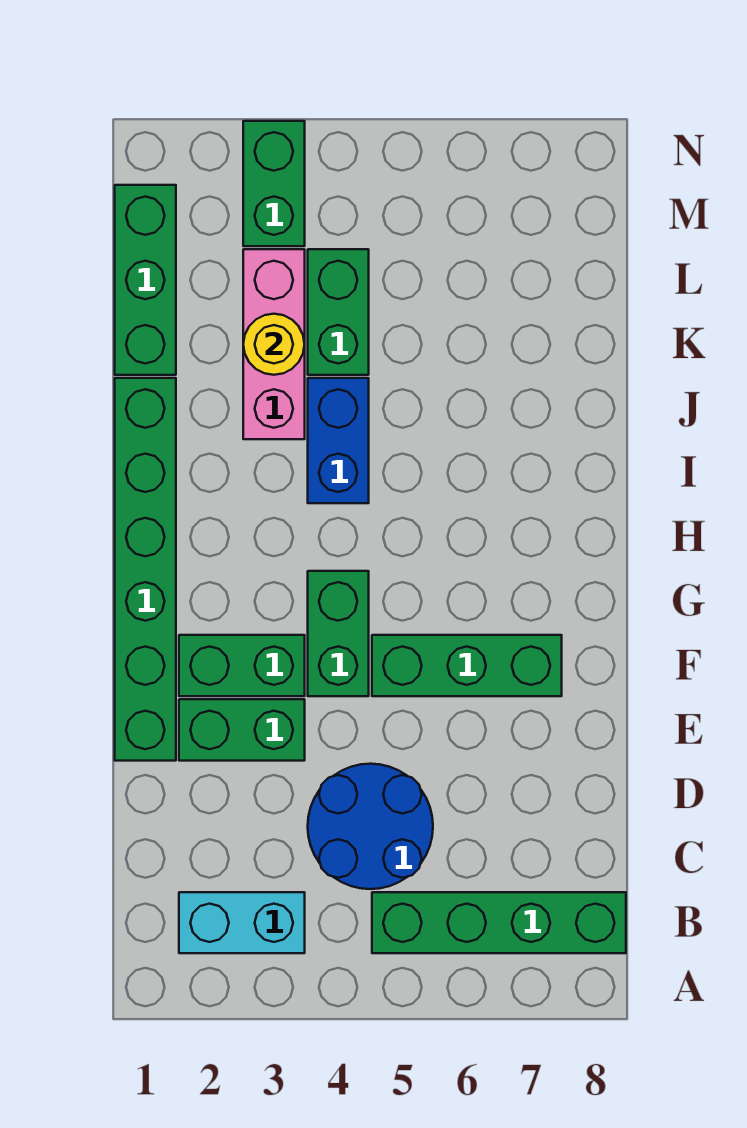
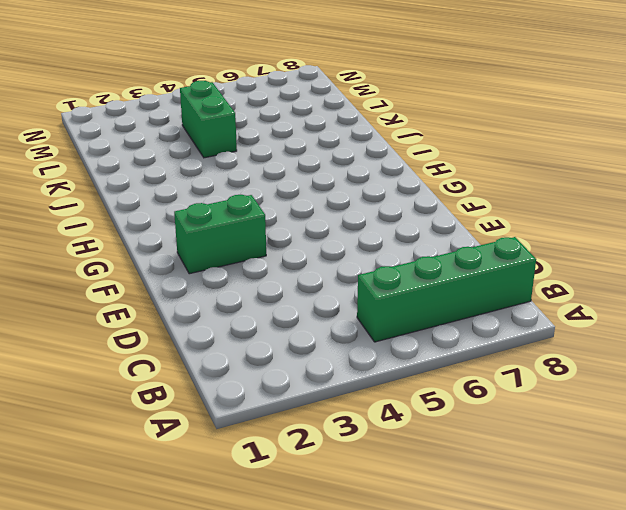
none -> cyan brick B2:B3 level 1
none -> blue round brick C4:D5 level 1
none -> green brick E1:J1 level 1

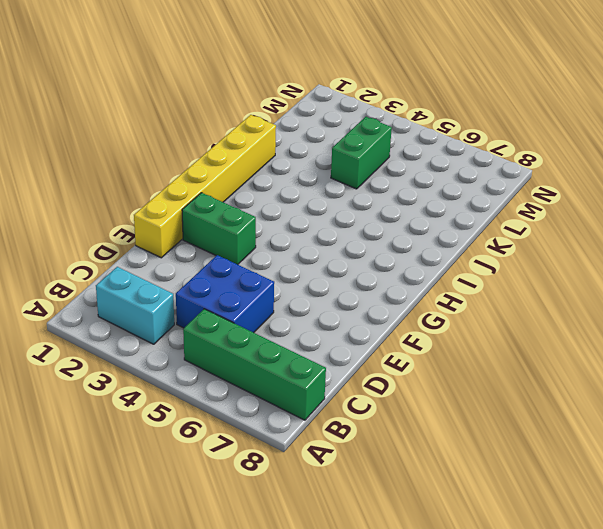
blue brick C4:D5 level 1 -> blue round brick C4:D5 level 1
yellow brick E1:J1 level 1 -> green brick E1:J1 level 1
none -> green brick E2:E3 level 1
none -> green brick F4:G4 level 1
none -> green brick F5:F7 level 1

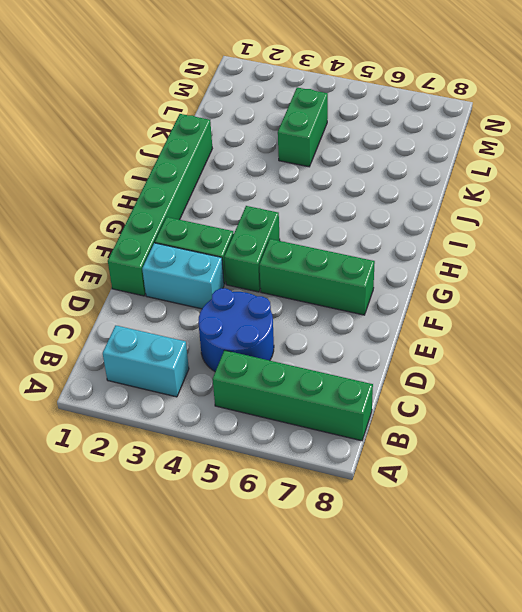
cyan brick E2:E3 level 1 -> green brick E2:E3 level 1
none -> blue brick I4:J4 level 1
none -> pink brick J3:L3 level 1
none -> green brick K1:M1 level 1

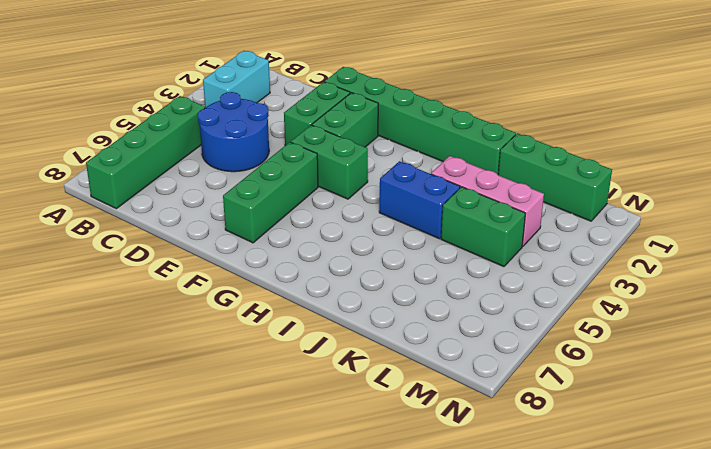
none -> green brick M3:N3 level 1
none -> yellow round brick K3 level 2

